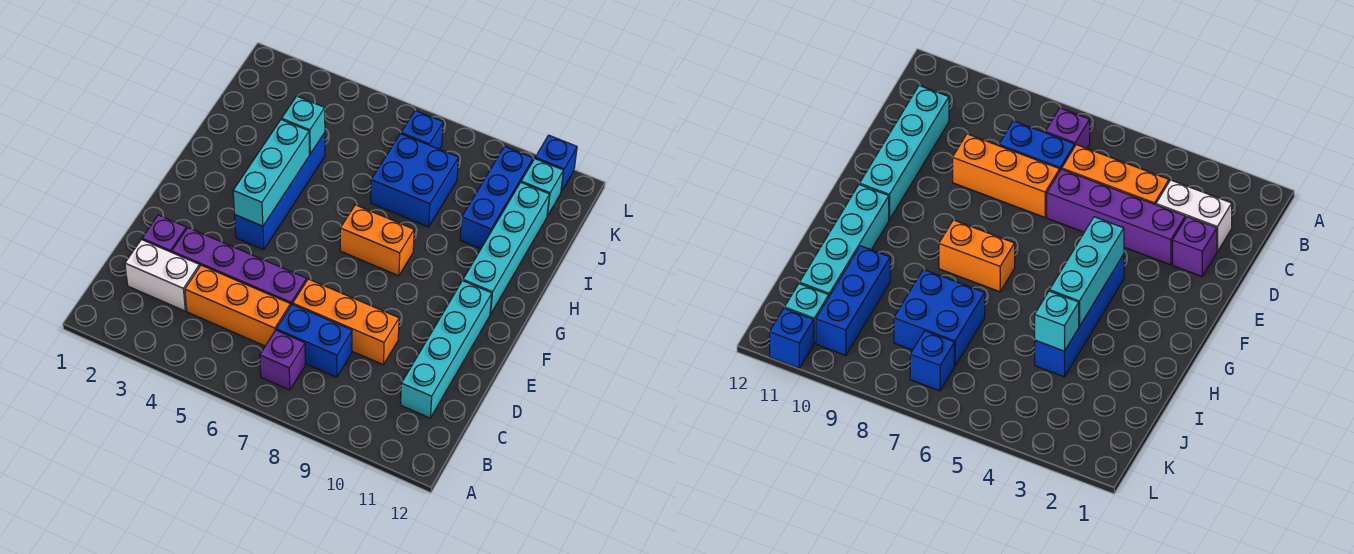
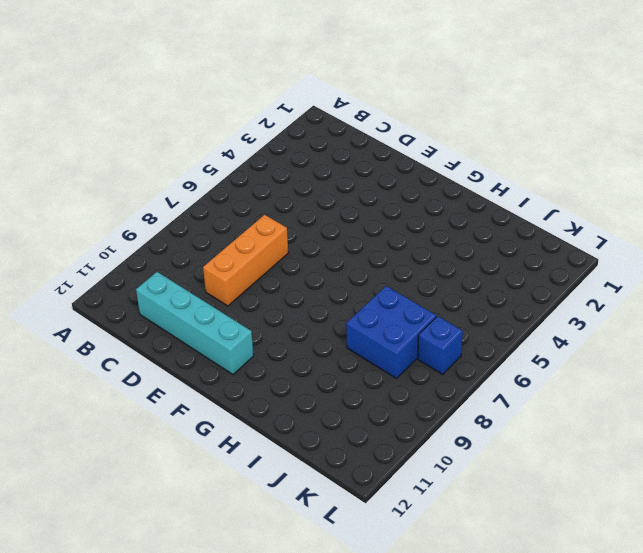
none -> purple brick B7 level 1
none -> white brick C2:C3 level 1
none -> orange brick C4:C6 level 1

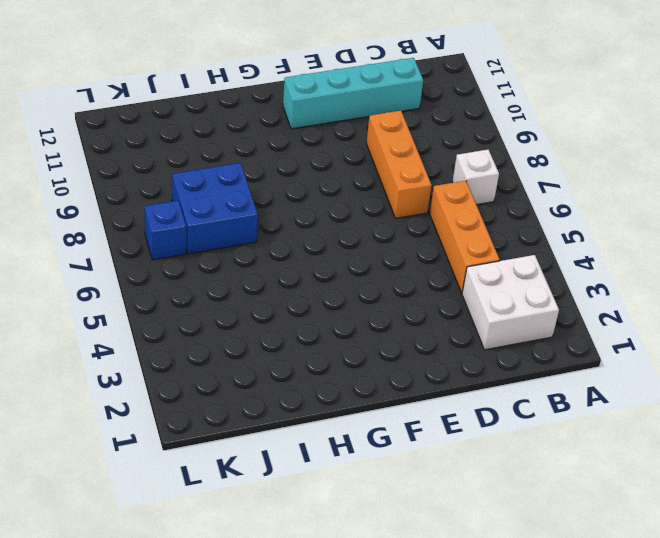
white brick B2:C3 level 1 -> white brick C2:C3 level 1
white brick B7 level 1 -> purple brick B7 level 1
none -> blue brick C7:C8 level 1
none -> purple brick D2 level 1
none -> purple brick D3:D6 level 1

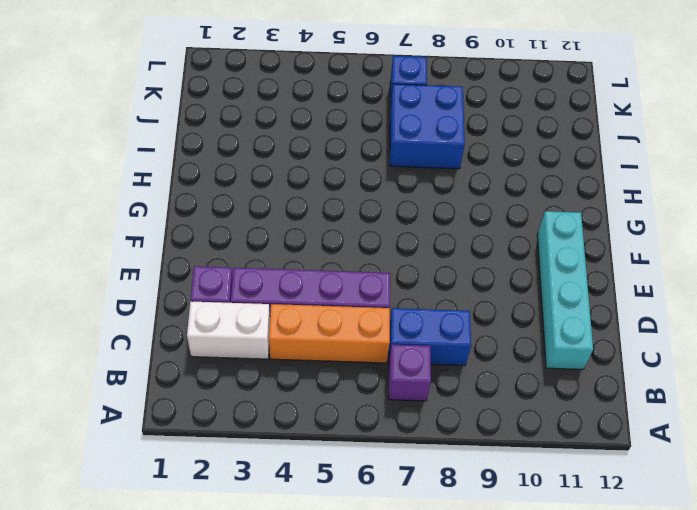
none -> orange brick D7:D9 level 1
none -> blue brick F4:I4 level 1
none -> orange brick G7:G8 level 1

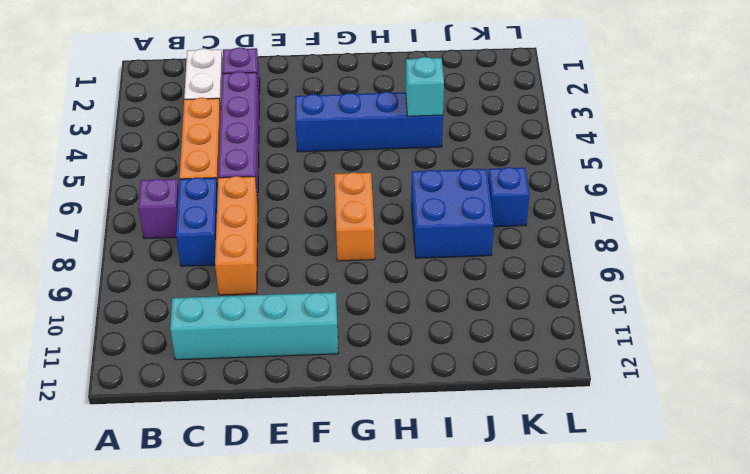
none -> cyan brick G11:J11 level 1
none -> blue brick I10:K10 level 1
none -> cyan brick K11 level 1

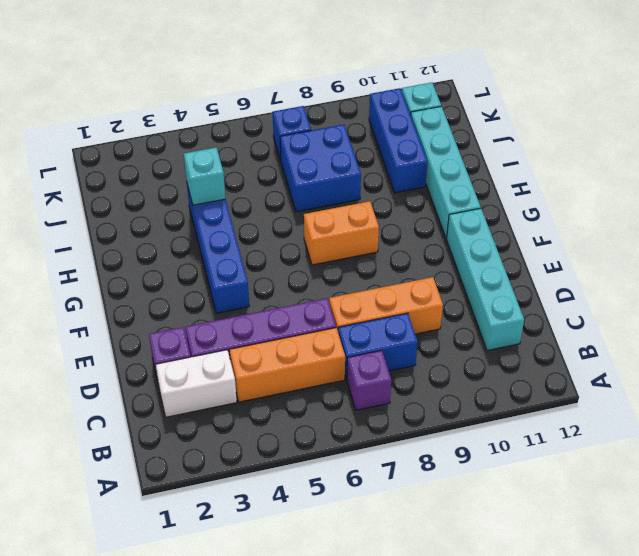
none -> blue brick L11 level 1
none -> cyan brick F4:H4 level 2

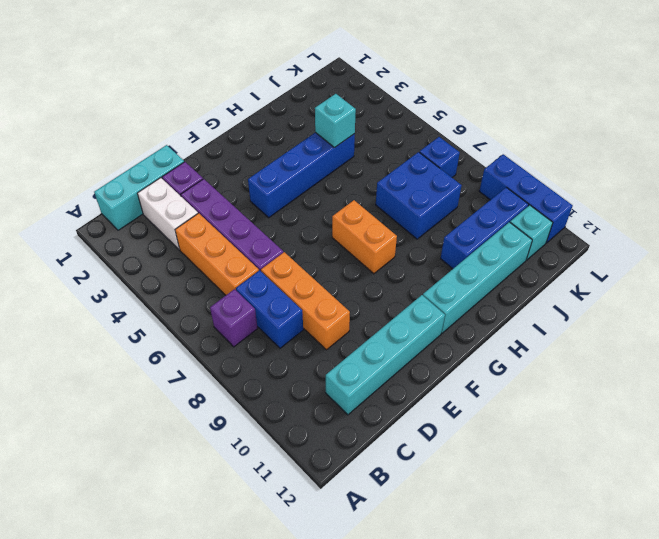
cyan brick B1:D1 level 1 -> cyan brick F4:H4 level 2
blue brick L9:L11 level 1 -> blue brick L11 level 1

